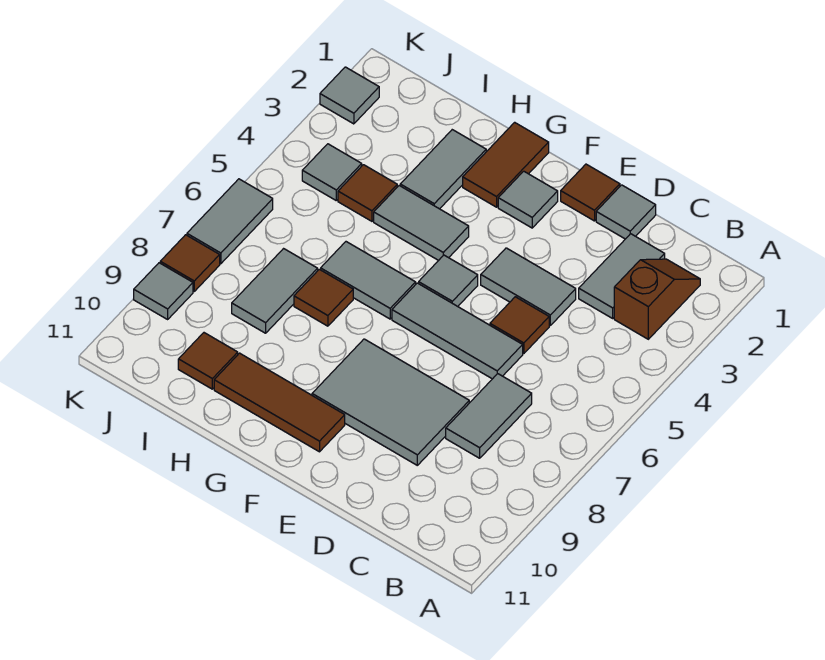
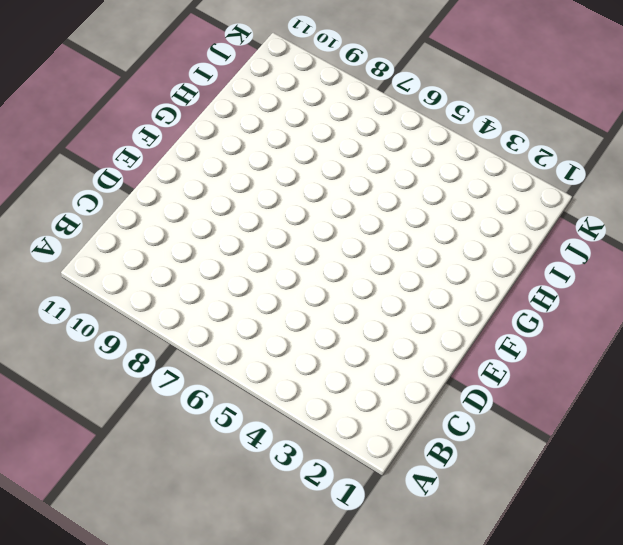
none -> brown slope B2:B3 level 1 top 3
none -> grey tile C2:C3 level 1
none -> grey tile C7:C8 level 1

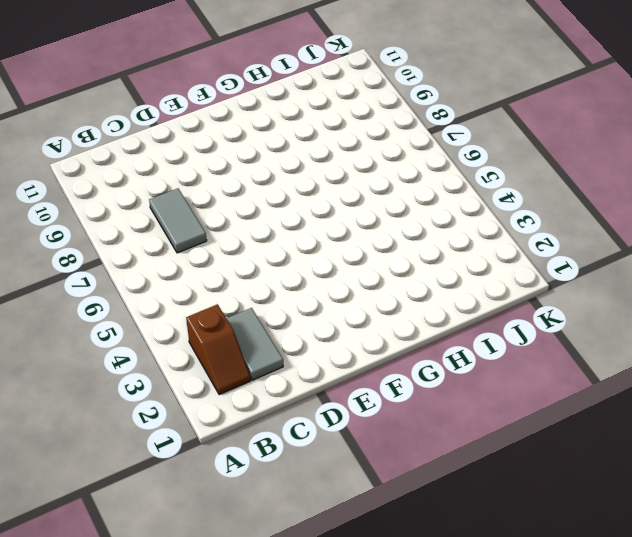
none -> grey tile D1 level 1
none -> grey tile D4:E4 level 1
none -> brown tile D5 level 1

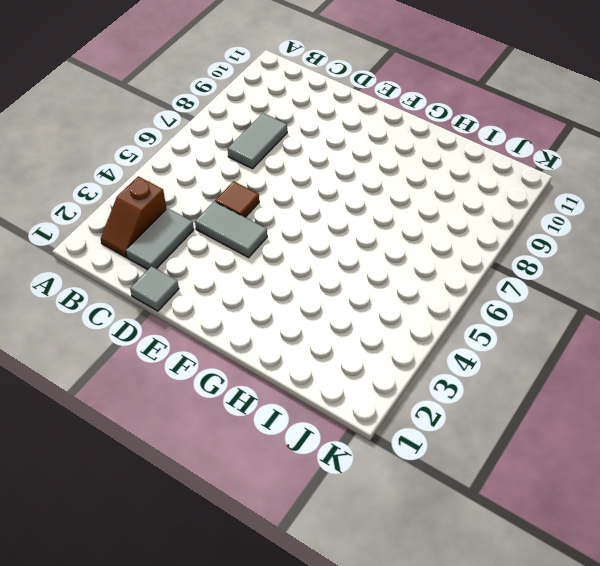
none -> grey tile D6:F6 level 1
none -> grey tile D8:F9 level 1
none -> brown tile E1 level 1

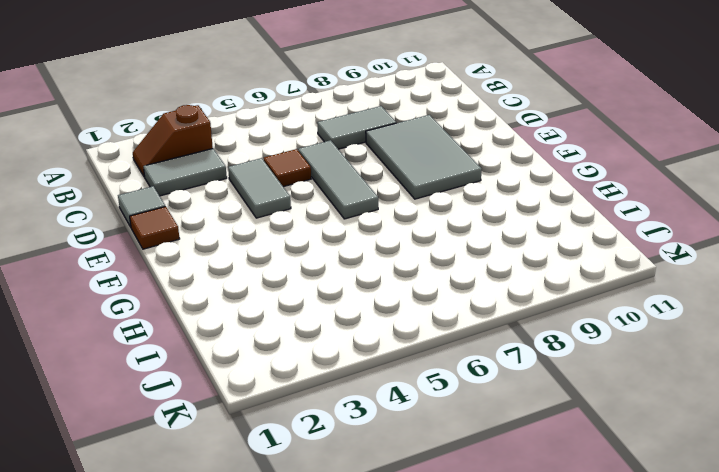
none -> grey tile F2 level 1
none -> grey tile F5 level 1
none -> brown tile F10:H10 level 1

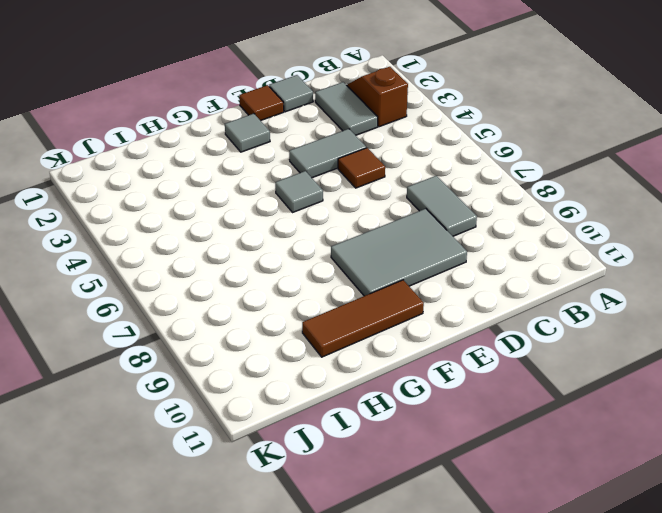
none -> grey tile D6:F6 level 1
none -> brown tile G1:G2 level 1
none -> grey tile G4:H4 level 1

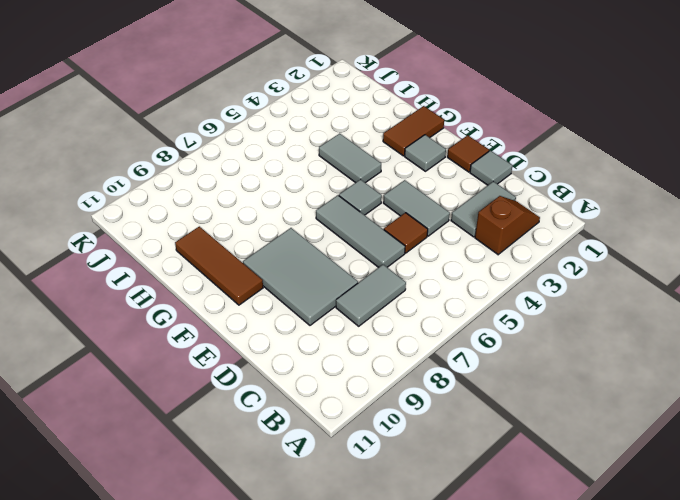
none -> grey tile G6:H6 level 1
none -> grey tile H2:H3 level 1
none -> brown tile H7 level 1

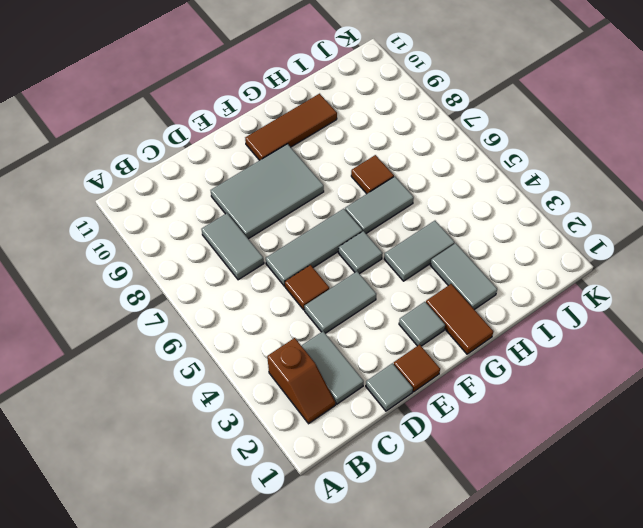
none -> brown tile I4 level 1
none -> grey tile I7:I8 level 1
none -> brown tile I10 level 1

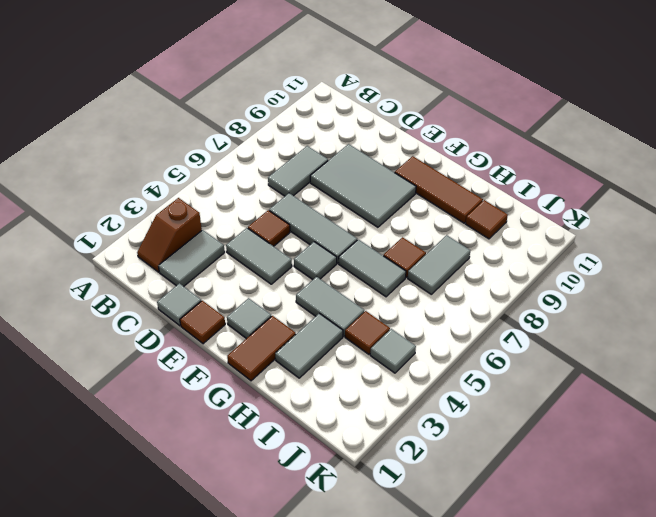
none -> grey tile K2 level 1
none -> grey tile K6:K7 level 1
none -> brown tile K8 level 1

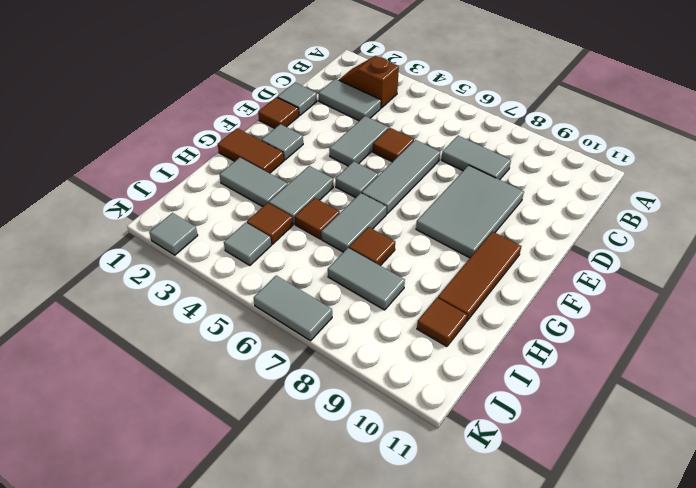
brown tile H5 level 1 -> brown tile K8 level 1
none -> grey tile K9 level 1

